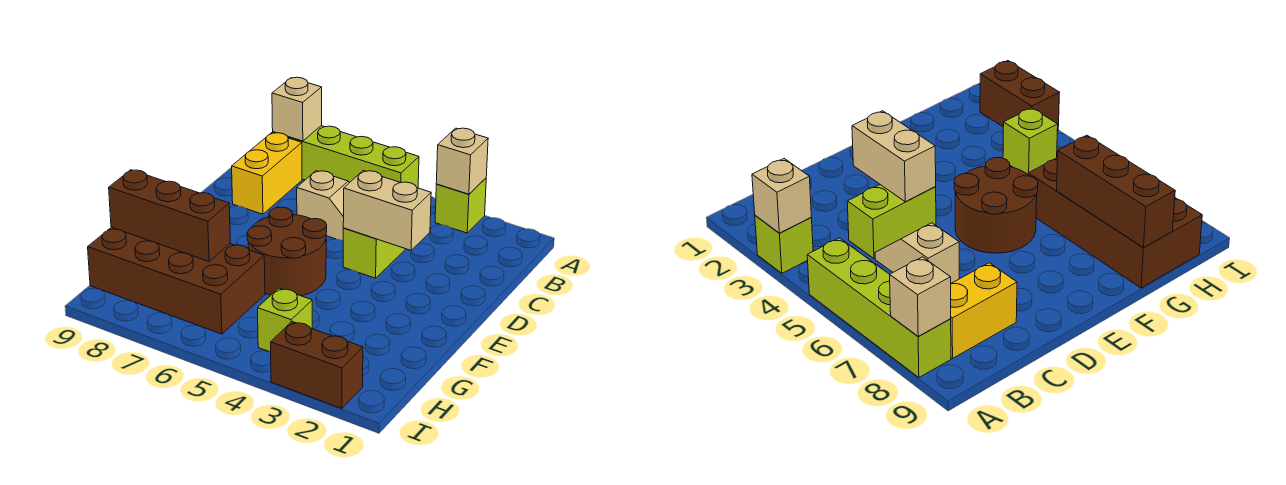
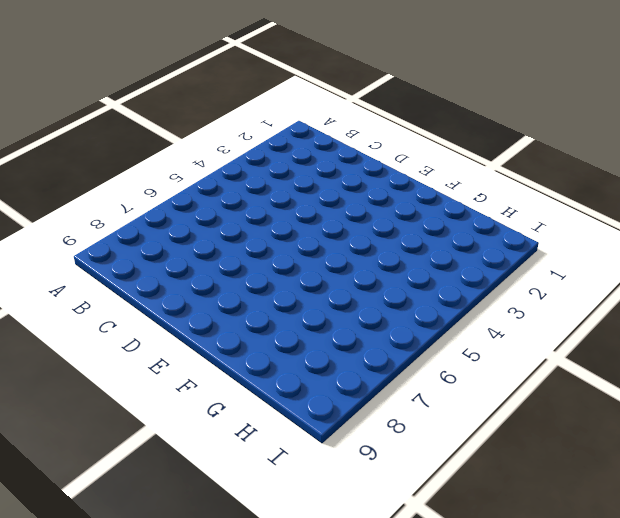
none -> lime brick A3 level 1
none -> lime brick A5:A8 level 1
none -> yellow brick B8:C8 level 1

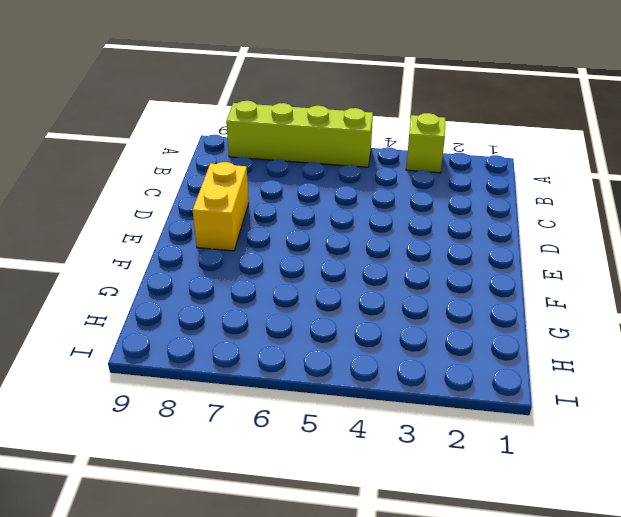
yellow brick D8:E8 level 1 -> yellow brick B8:C8 level 1
none -> lime brick C4:D4 level 1
none -> tan slope C5:C6 level 1 top 6
none -> brown round brick E5:F6 level 1

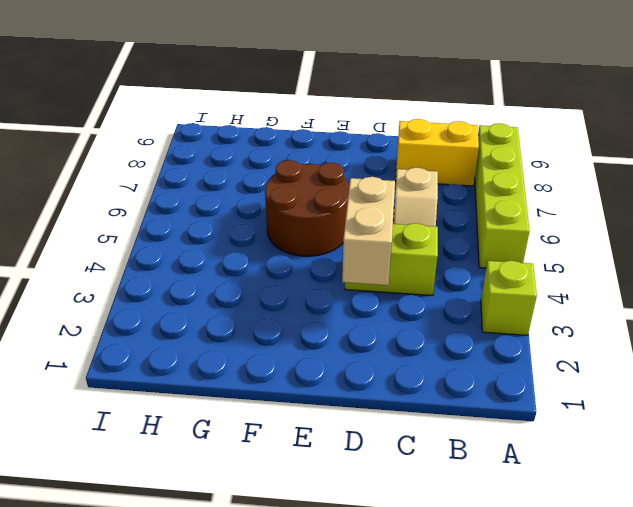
none -> brown brick G6:H9 level 1
none -> lime brick H4 level 1
none -> brown brick I2:I3 level 1

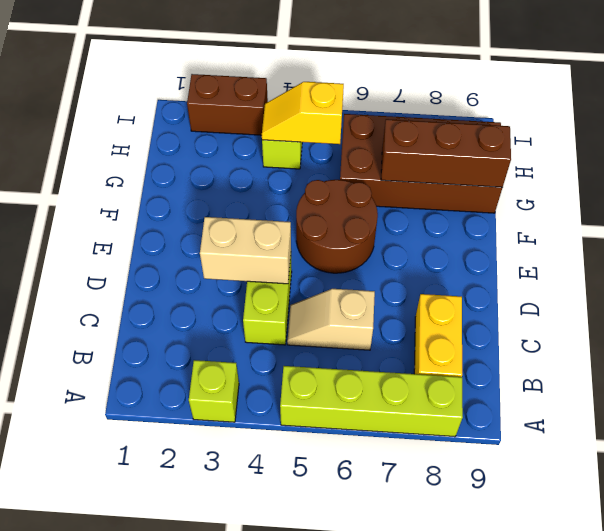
yellow slope H4:H5 level 2 top 5 -> none
none -> tan brick A3 level 2
none -> tan brick A8 level 2

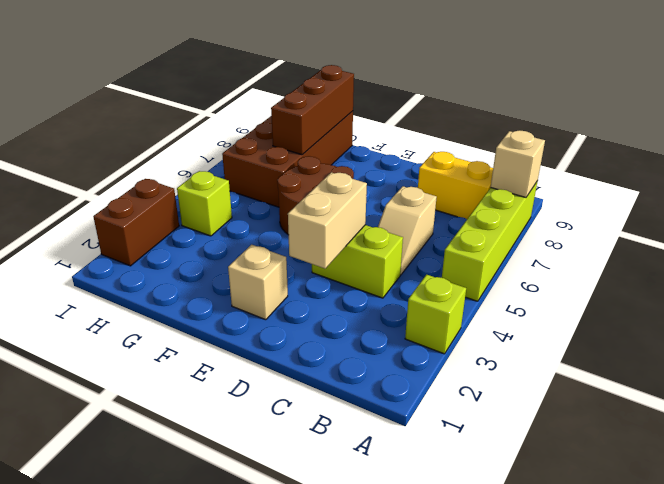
tan brick E2 level 1 -> tan brick A3 level 2

